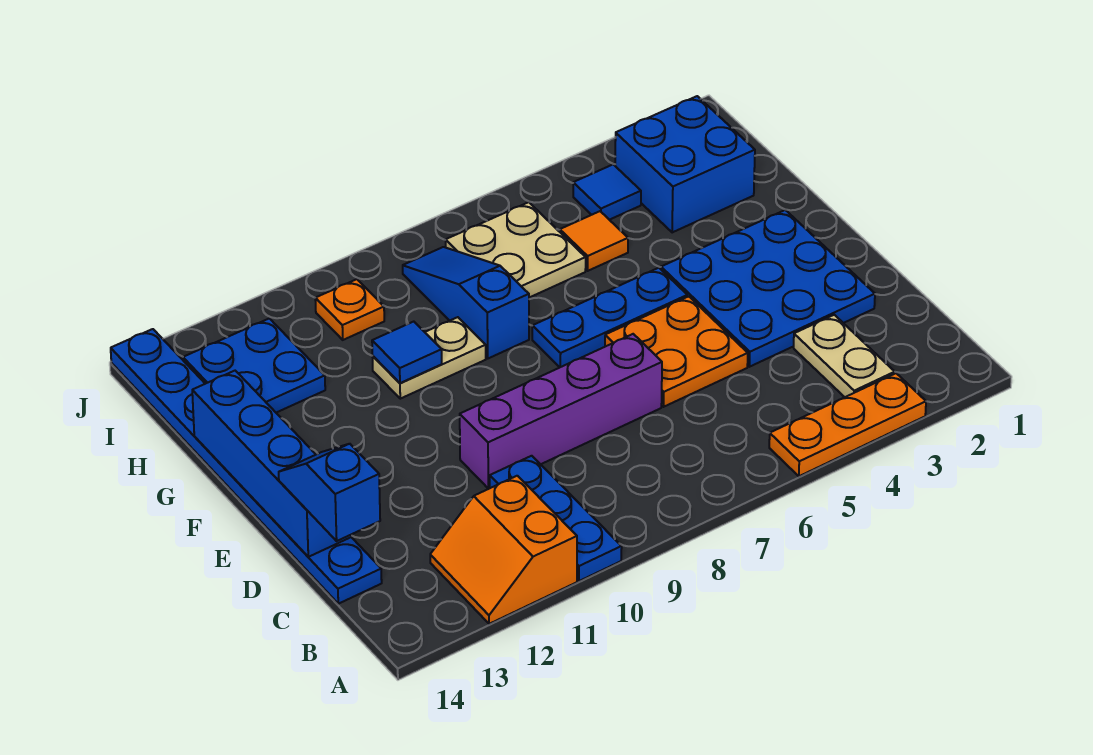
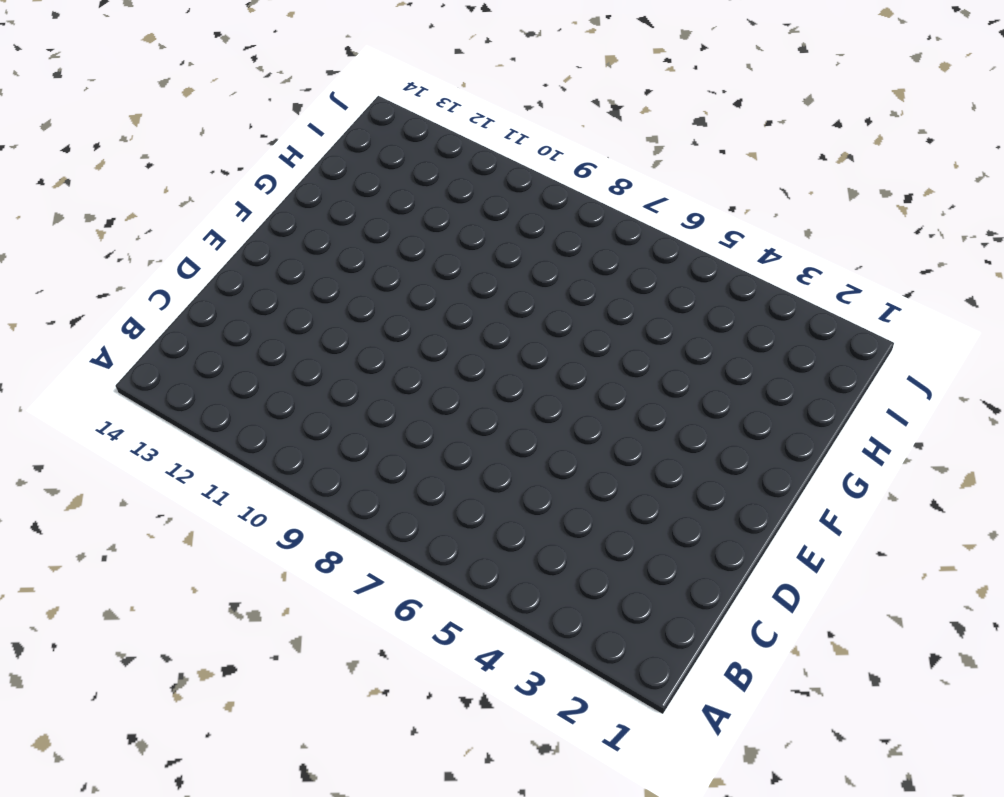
none -> orange plate A3:A5 level 1
none -> blue plate A10:C10 level 1
none -> orange slope A11:B12 level 1 top 11

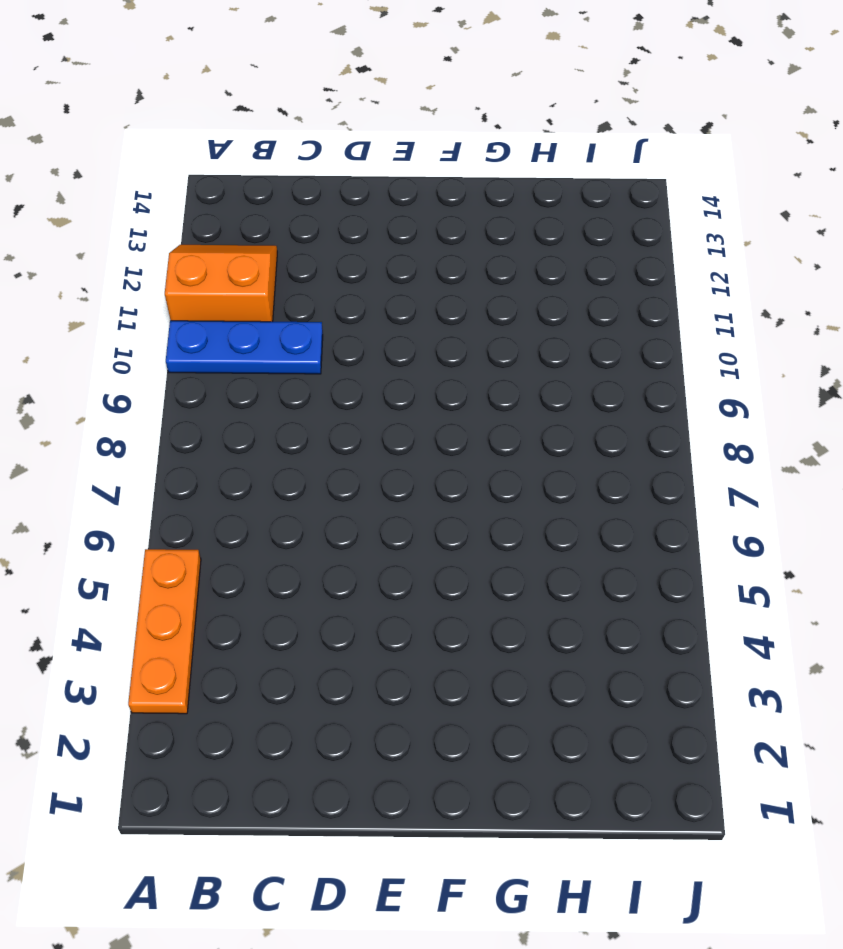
none -> tan plate B3:C3 level 1
none -> blue plate C14:J14 level 1
none -> blue plate D2:F4 level 1

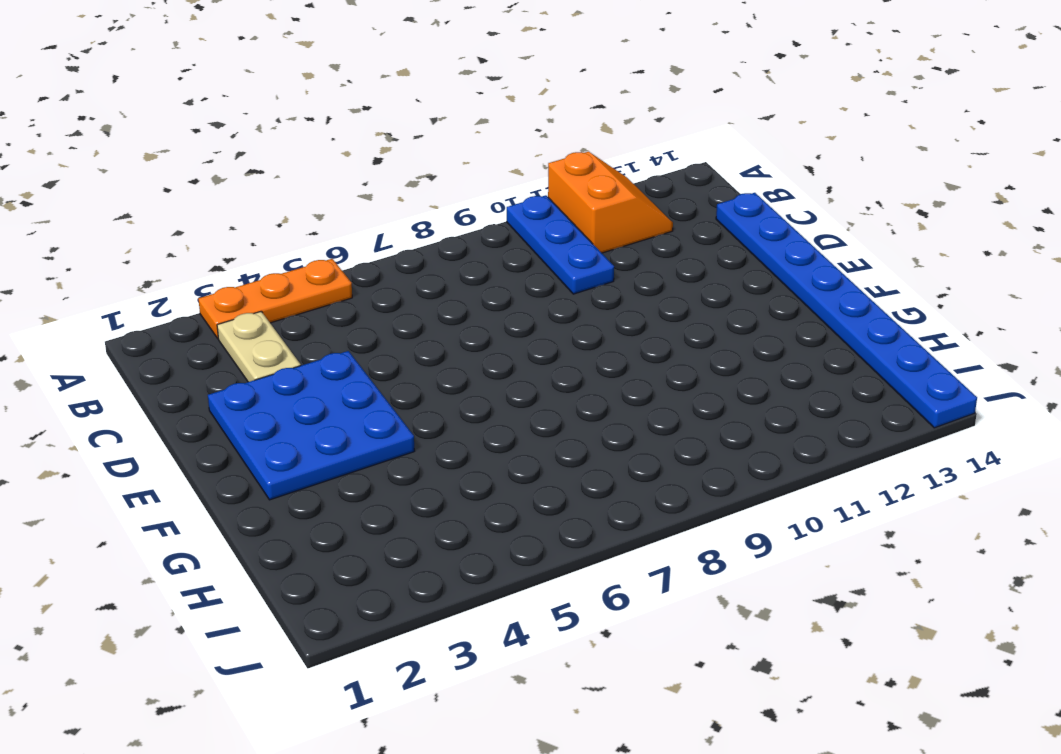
none -> orange plate D5:E6 level 1
none -> purple brick D7:D10 level 1
none -> blue plate F5:F7 level 1

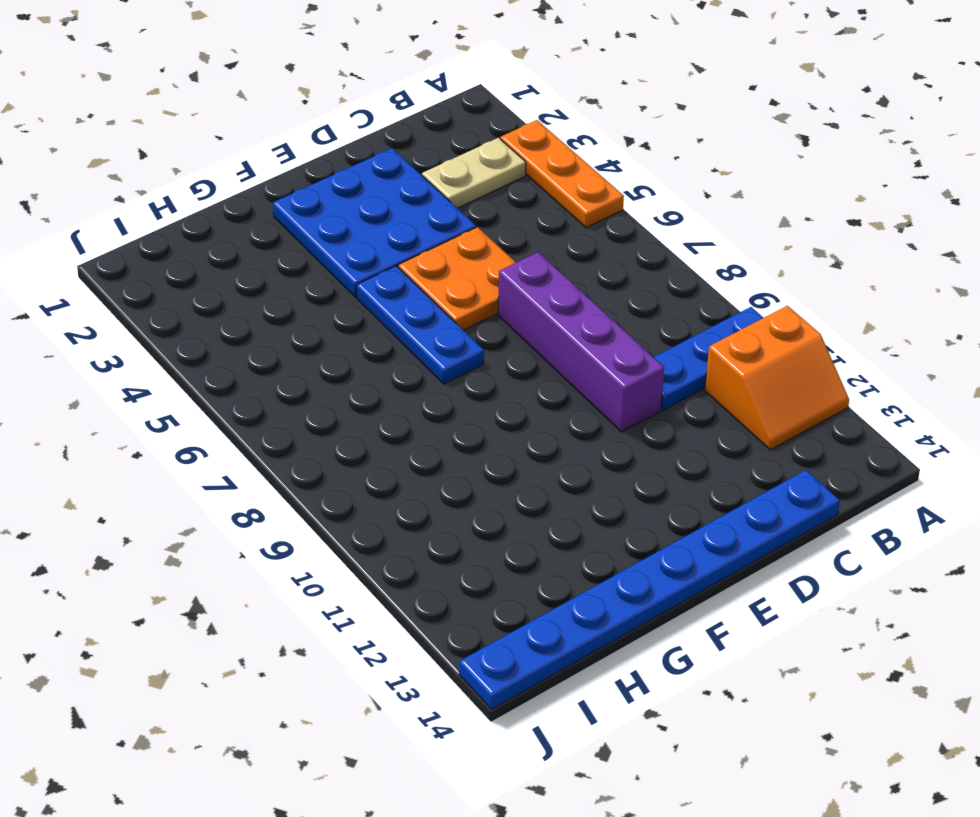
none -> blue slope G8:I8 level 1 top G
none -> tan plate G9:G10 level 1
none -> blue brick H2:I3 level 1

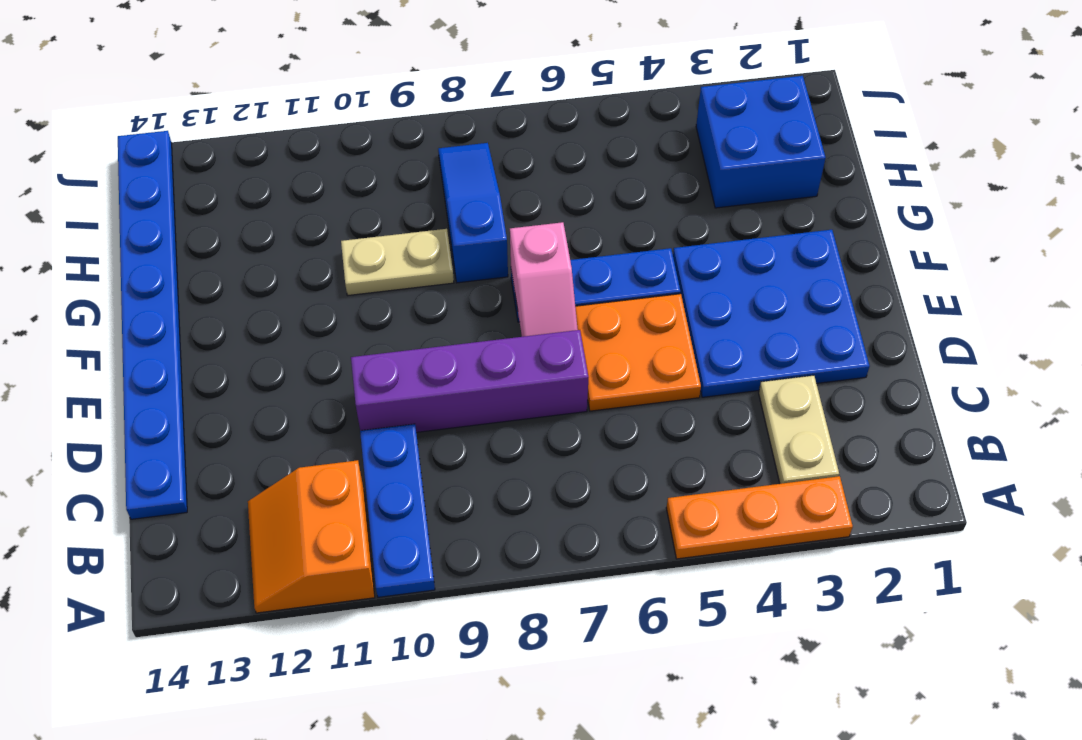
pink slope E7:F7 level 2 top F -> none
none -> orange tile H5 level 1
none -> tan plate H6:I7 level 1
none -> blue plate H12:I13 level 1

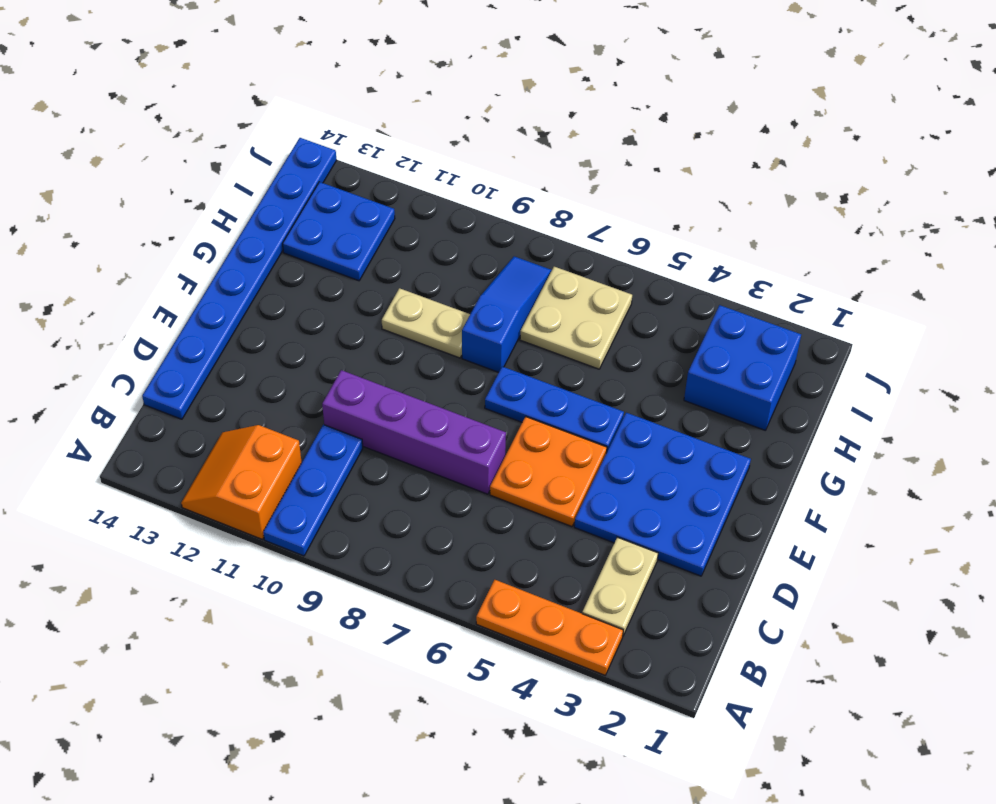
none -> orange tile H5 level 1
none -> blue tile I4 level 1
none -> orange plate I10 level 1

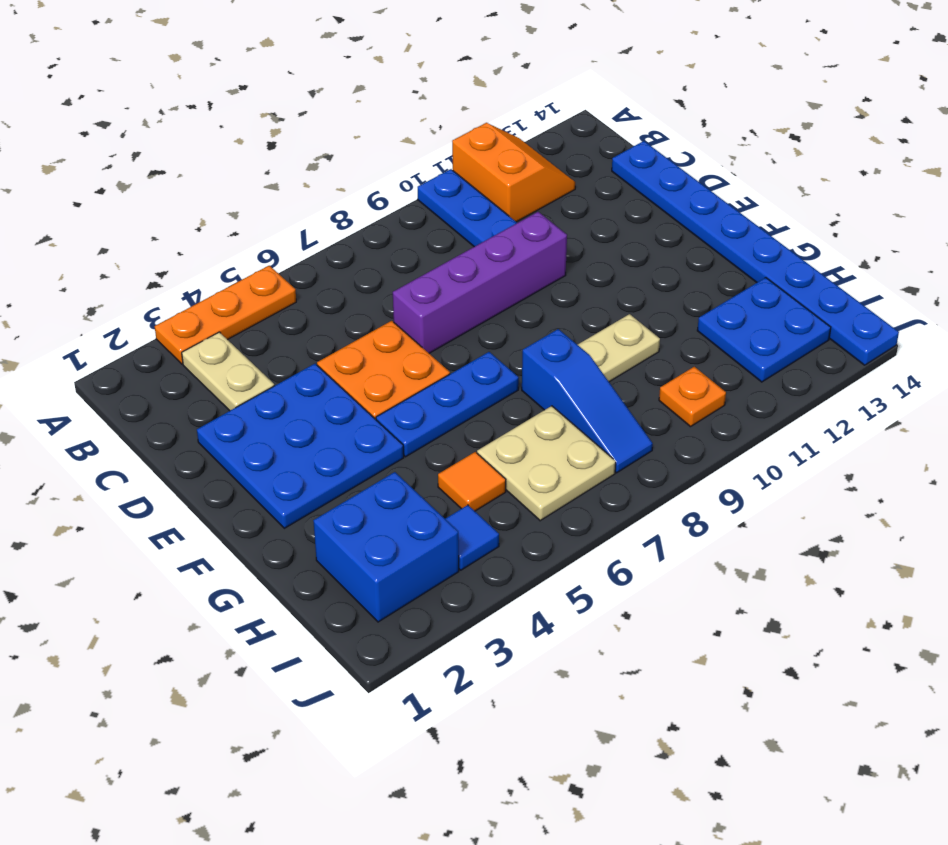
none -> blue brick D14:G14 level 2
none -> blue tile G10 level 2
none -> blue slope C14:D14 level 3 top C

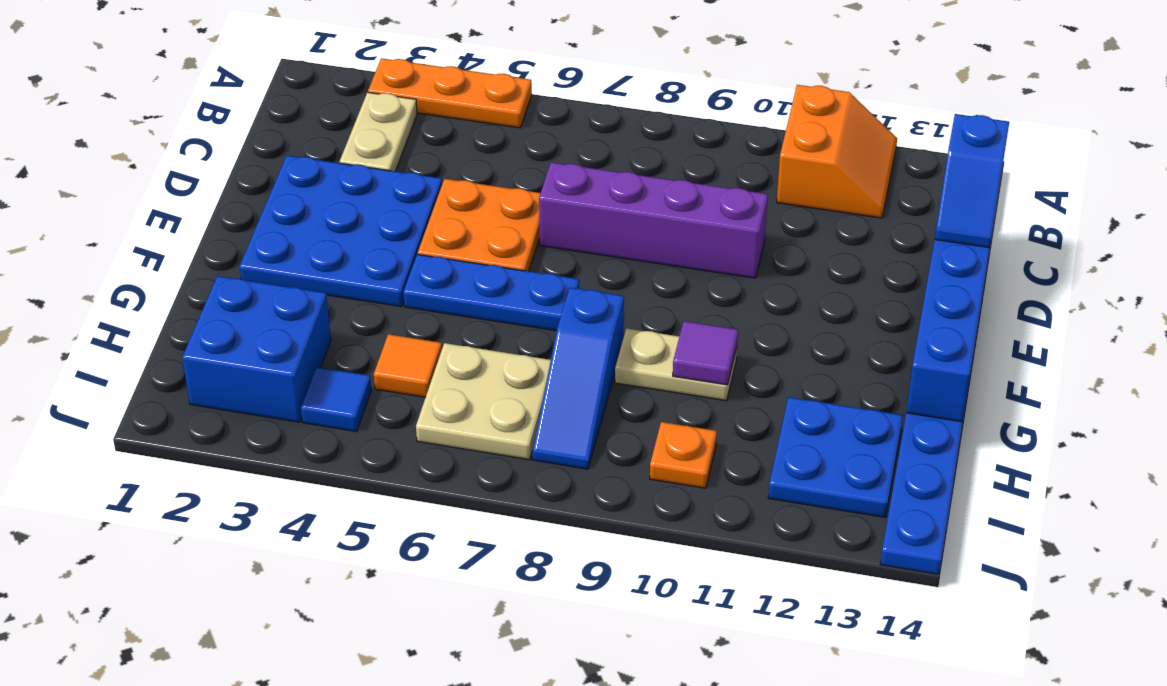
purple tile G10 level 2 -> blue tile G10 level 2
none -> blue plate A10:C10 level 1

